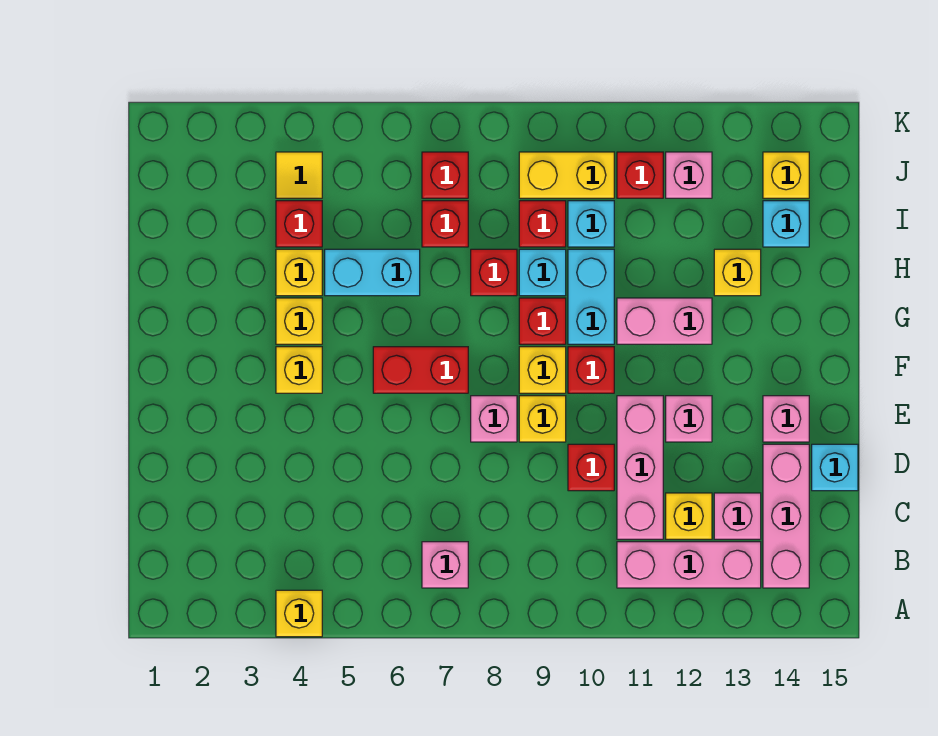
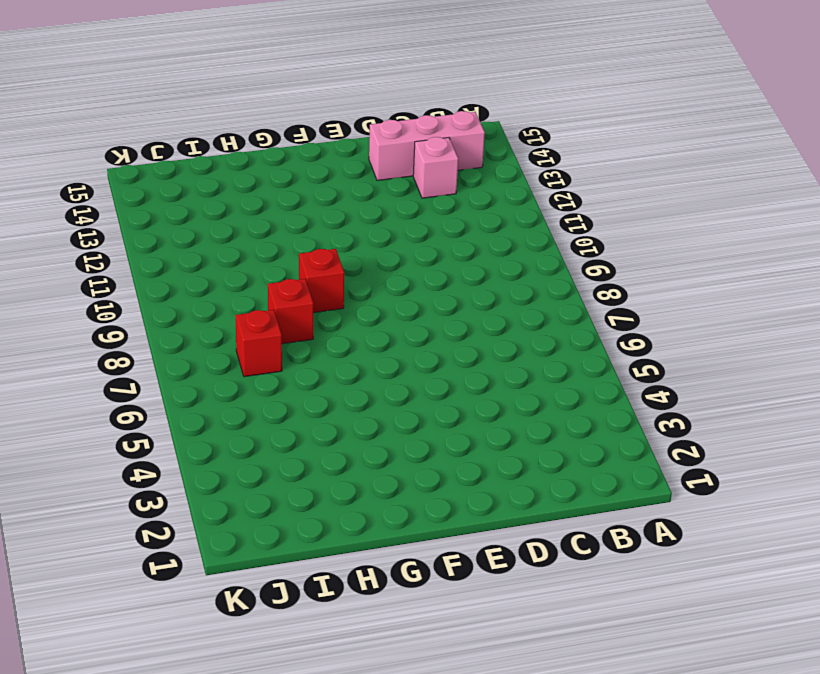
none -> yellow brick A4 level 1
none -> pink brick B7 level 1
none -> pink brick B11:B13 level 1
none -> pink brick C11:E11 level 1

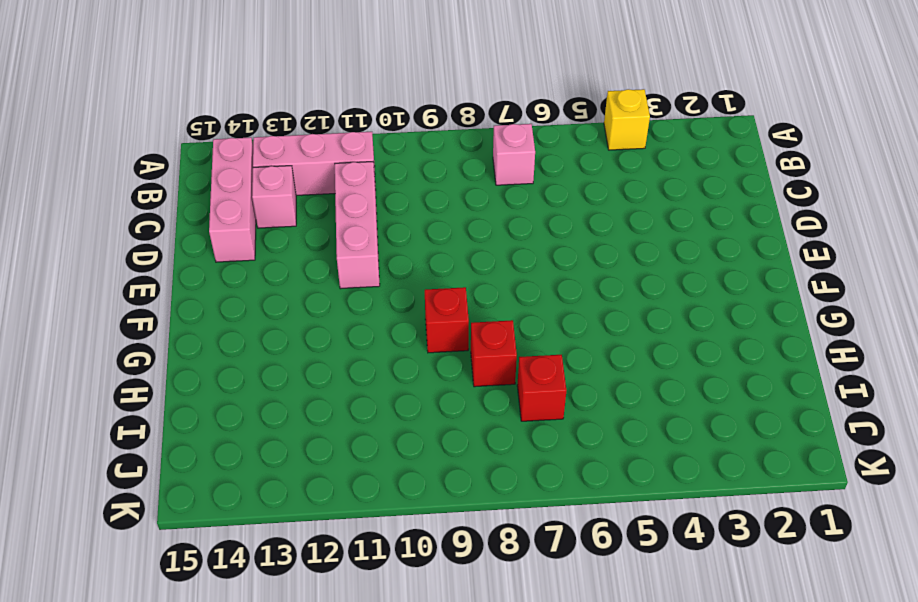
none -> yellow brick C12 level 1
none -> red brick D10 level 1
none -> cyan brick D15 level 1
none -> pink brick E8 level 1

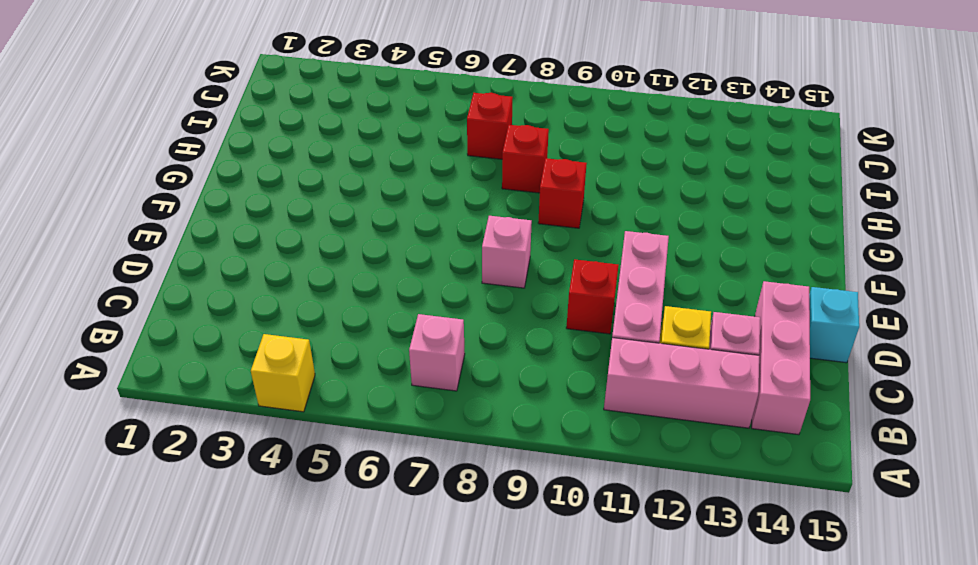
none -> yellow brick E9 level 1
none -> pink brick E12 level 1
none -> pink brick E14 level 1
none -> yellow brick F4 level 1

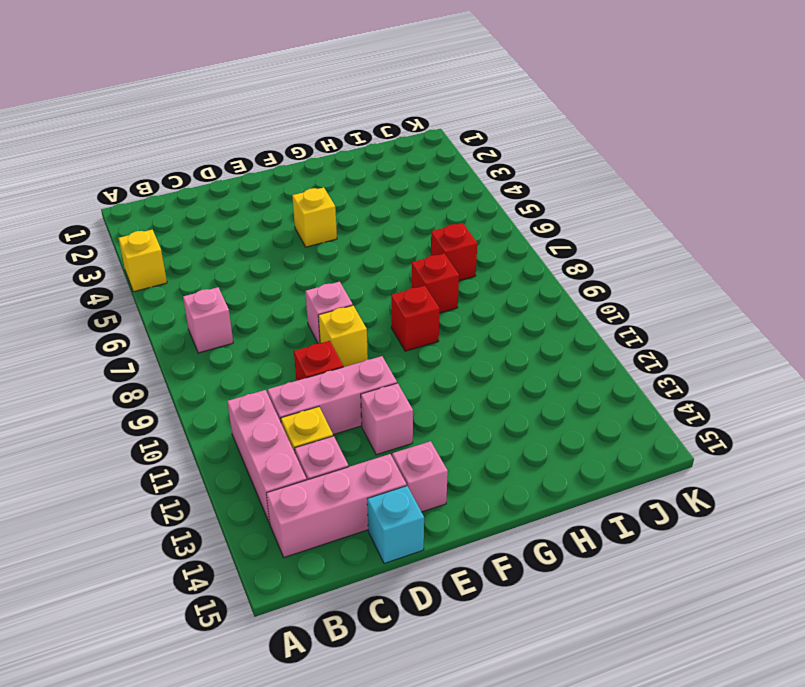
none -> red brick F6:F7 level 1
none -> yellow brick F9 level 1
none -> red brick F10 level 1
none -> yellow brick G4 level 1

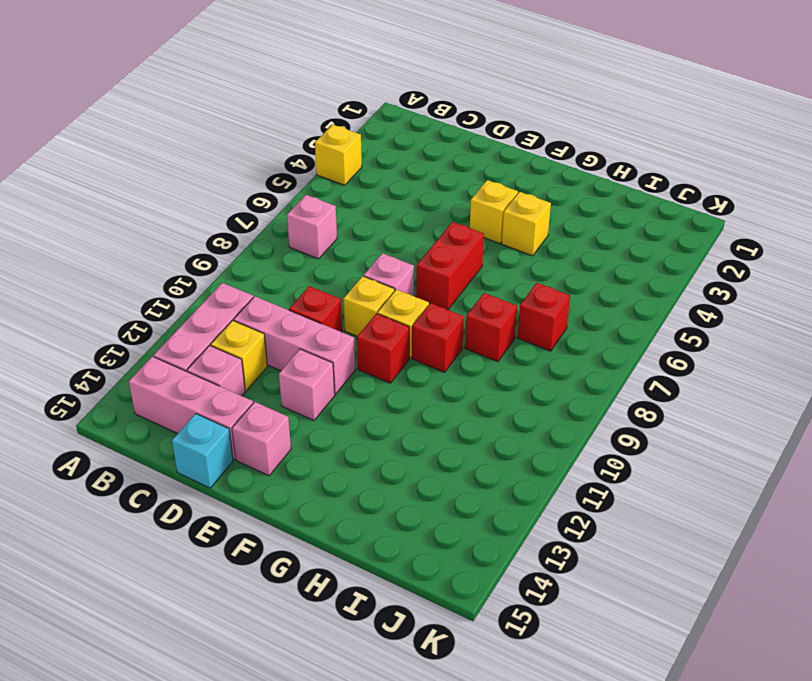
none -> cyan brick G10:H10 level 1
none -> pink brick G11:G12 level 1
none -> yellow brick H4 level 1
none -> cyan brick H5:H6 level 1

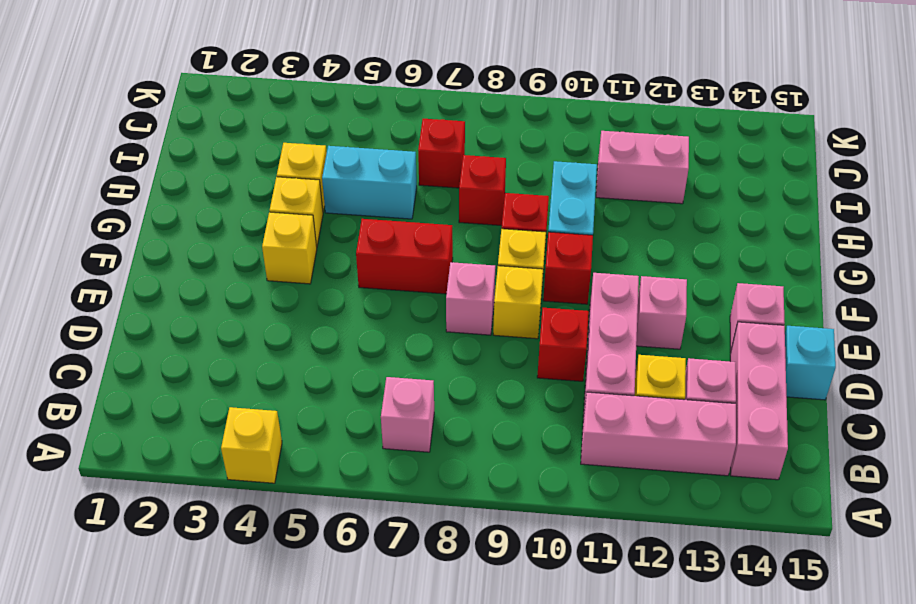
pink brick I11:I12 level 1 -> pink brick G11:G12 level 1
none -> cyan brick H9 level 1
none -> yellow brick H13 level 1
none -> red brick I4 level 1
none -> red brick I9 level 1

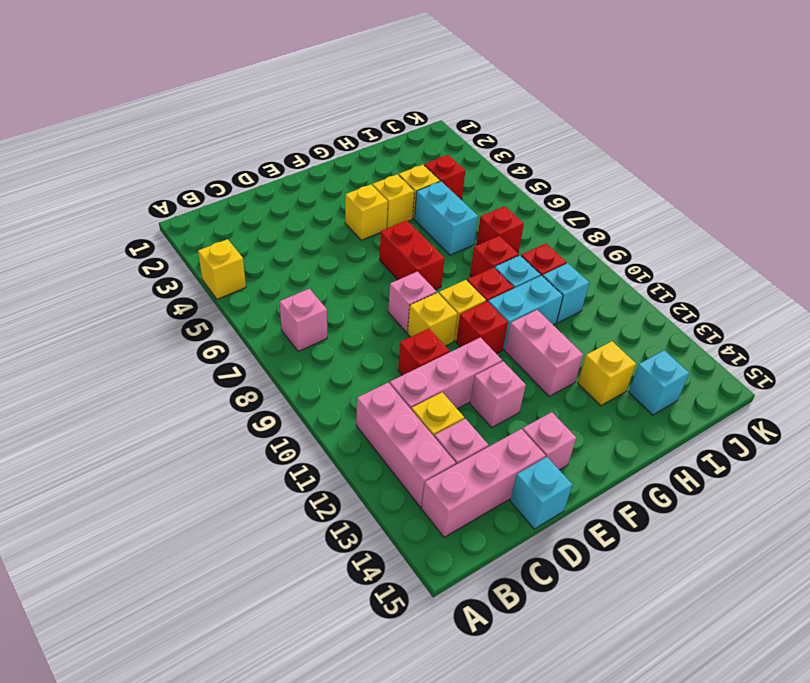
none -> yellow tile J4 level 1
none -> red brick J7 level 1
none -> yellow brick J9:J10 level 1
none -> red brick J11 level 1

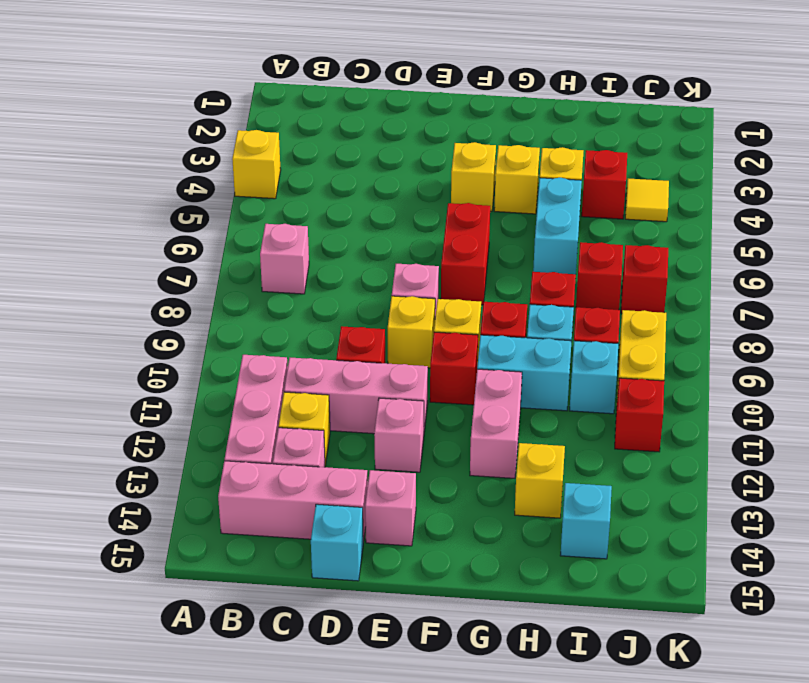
none -> pink brick J12 level 1
none -> yellow brick J14 level 1

